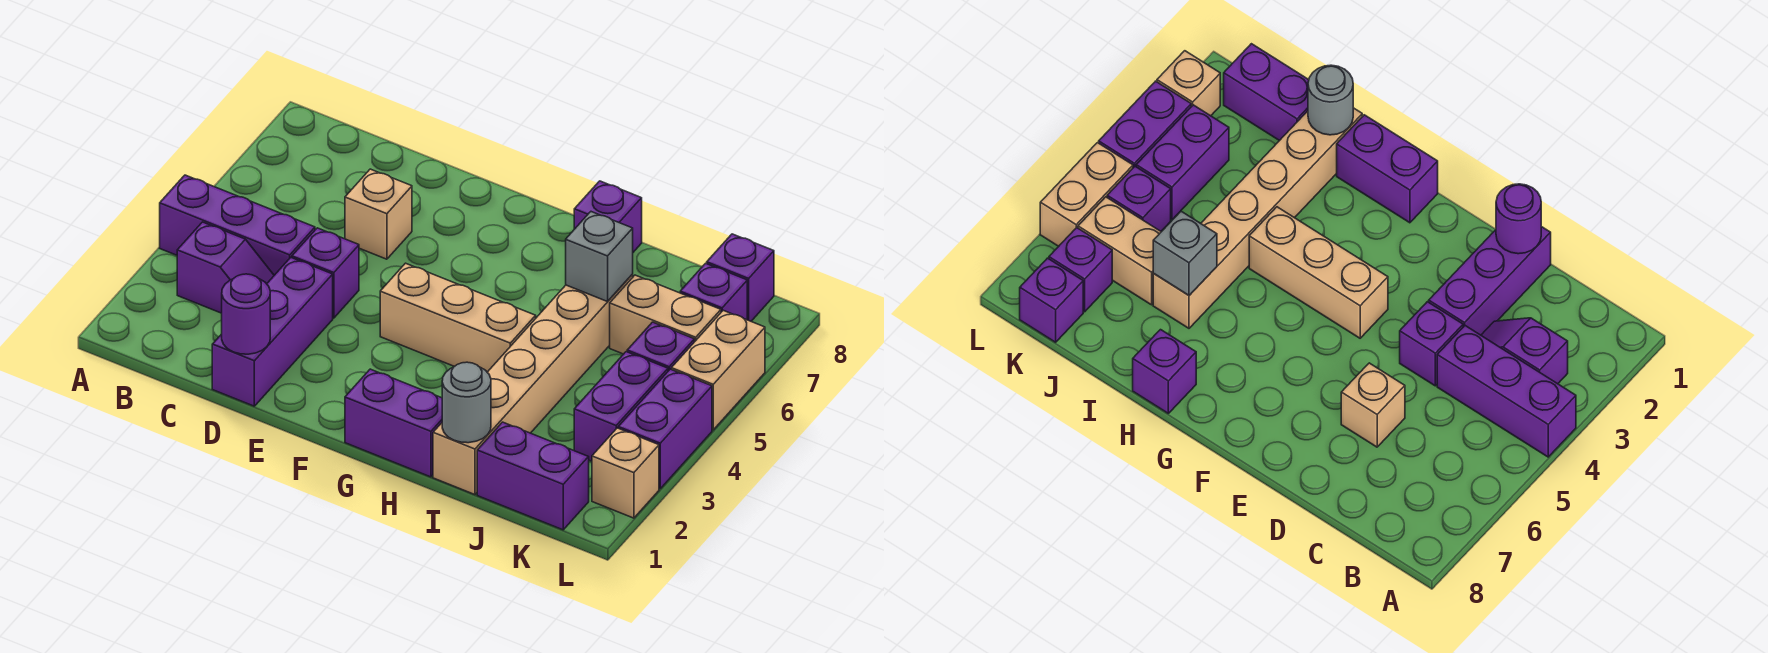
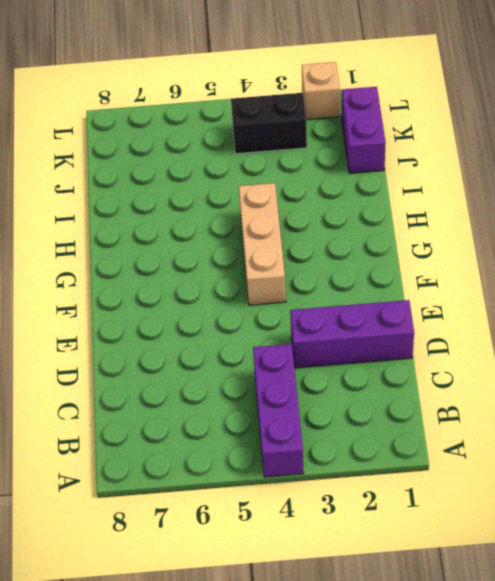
black brick K3:K4 level 1 -> purple brick K3:K4 level 1
none -> purple slope B3:C3 level 1 top B
none -> purple brick D4 level 1
none -> tan brick D6 level 1

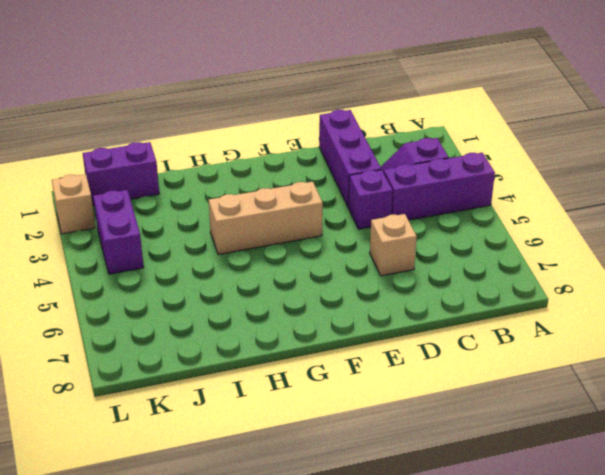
none -> purple brick G1:H1 level 1
none -> purple brick H8 level 1
none -> tan brick I1:I6 level 1

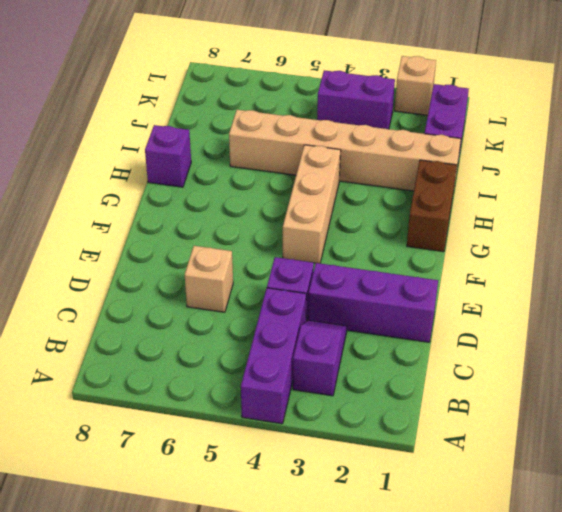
brown brick G1:H1 level 1 -> purple brick G1:H1 level 1
none -> tan brick J6:K6 level 1
none -> purple brick K5 level 1
none -> purple brick K7 level 1

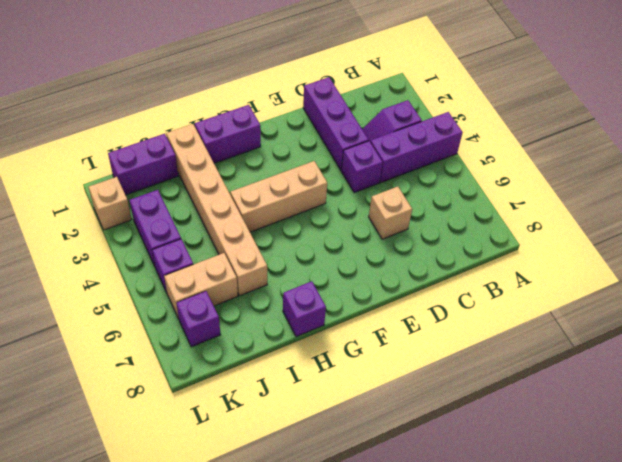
none -> purple brick K8 level 1
none -> purple brick L3:L4 level 1
none -> tan brick L5:L6 level 1

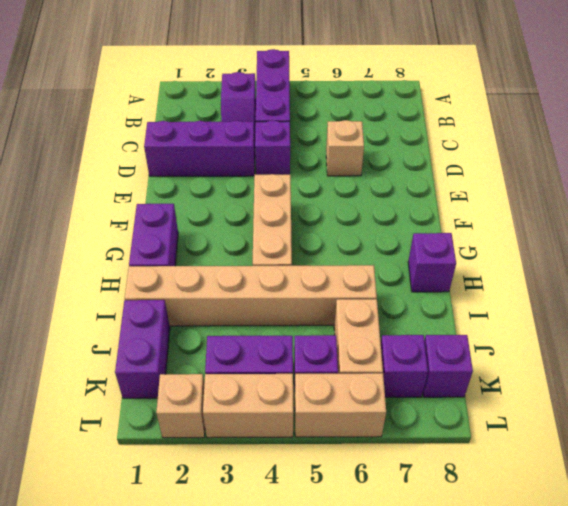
tan brick L3:L4 level 1 -> purple brick L3:L4 level 1
none -> purple round brick D1 level 2
none -> grey round brick I1 level 2
none -> grey brick I6 level 2

